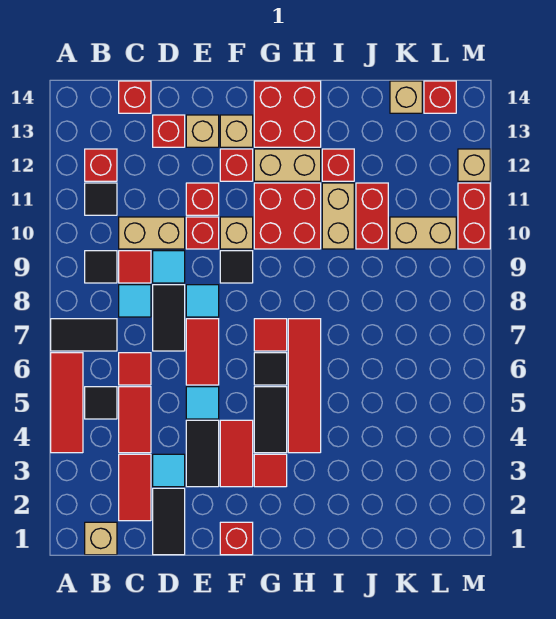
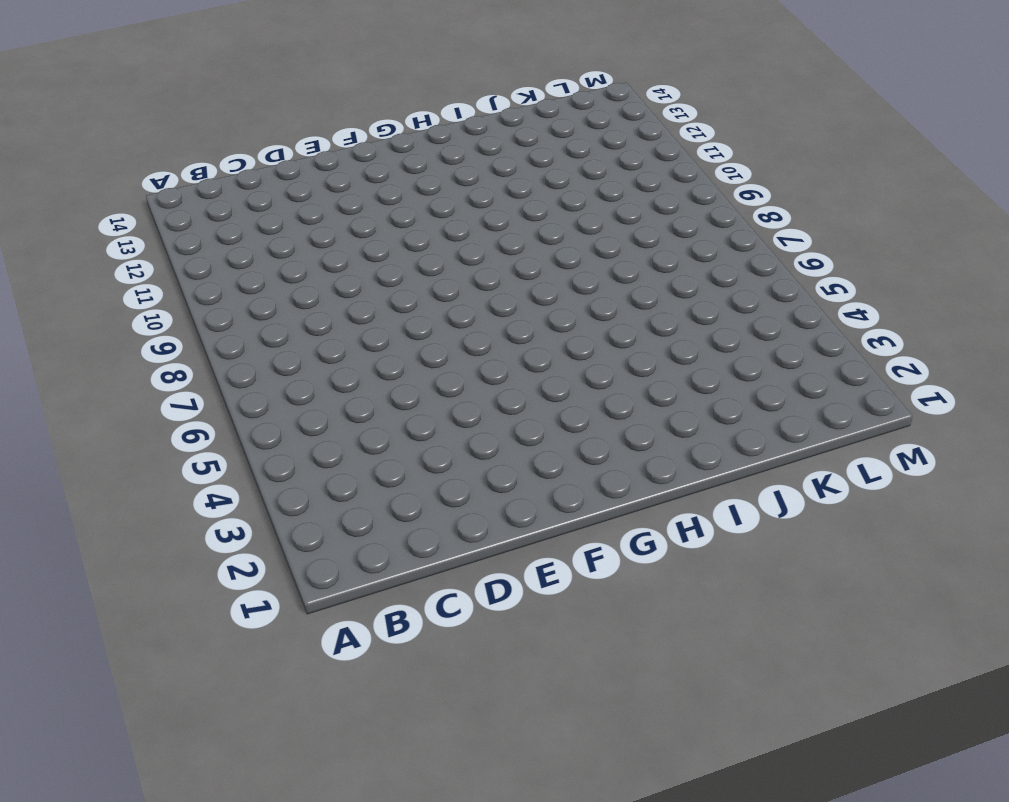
none -> red tile A4:A6 level 1
none -> black tile A7:B7 level 1
none -> tan brick B1 level 1
none -> black tile B5 level 1

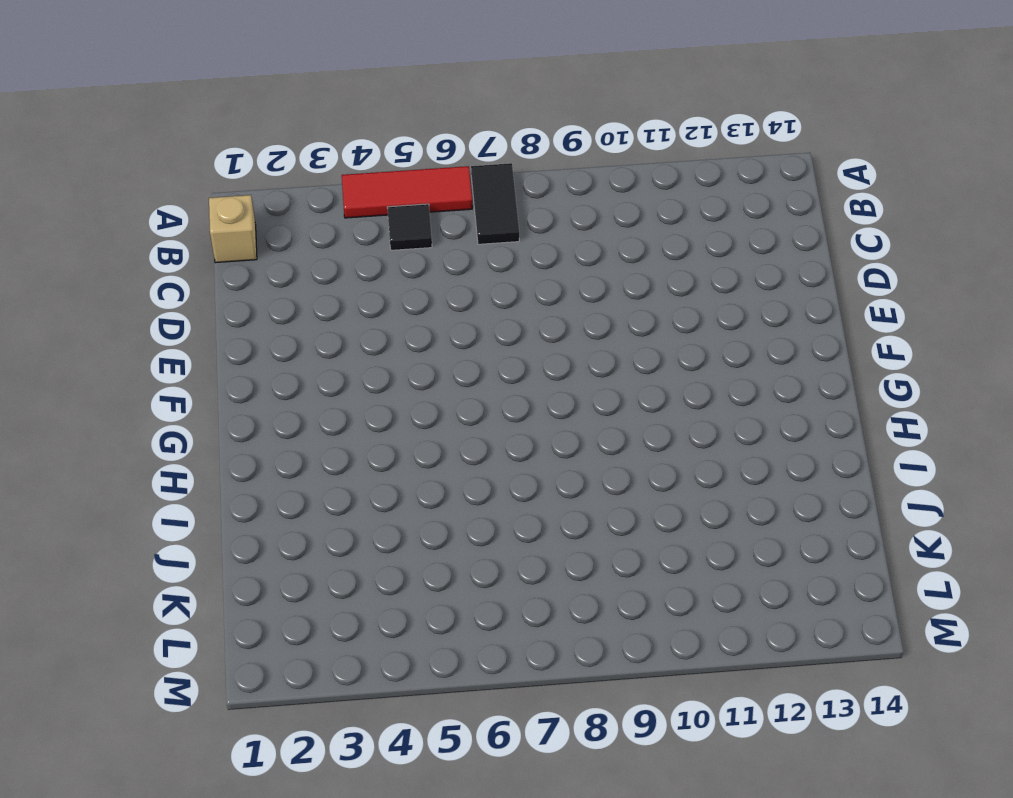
none -> black tile B9 level 1
none -> black tile B11 level 1
none -> red brick B12 level 1
none -> red tile C2:C3 level 1

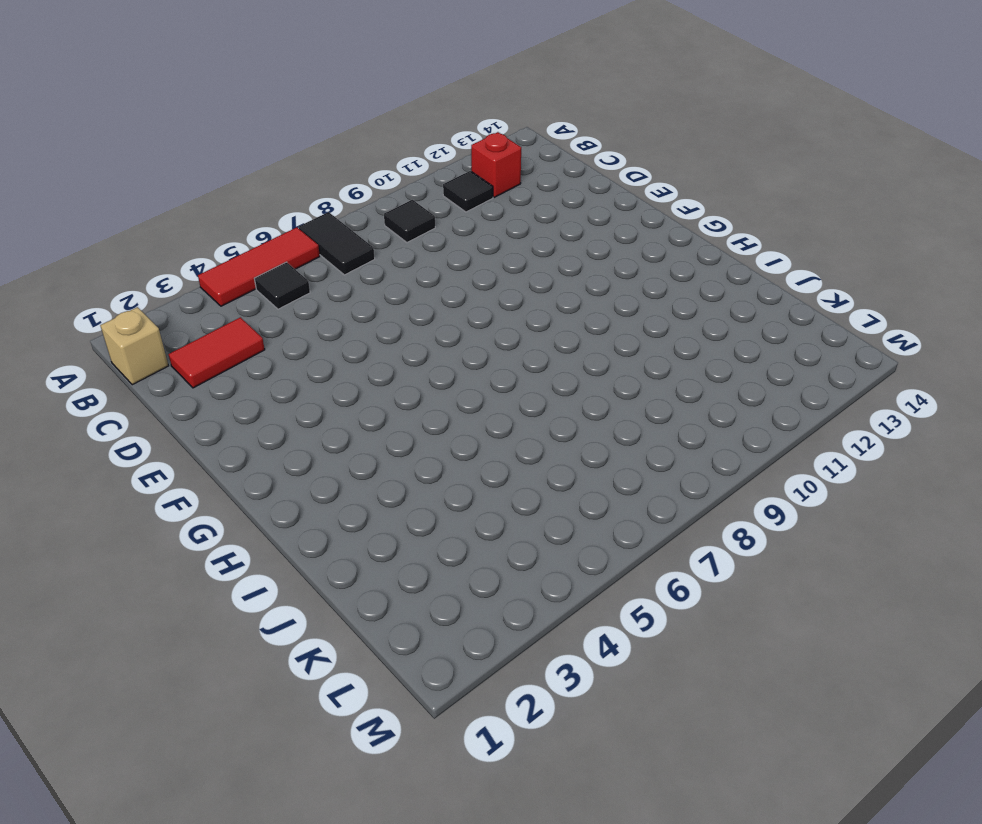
none -> red tile C4:C5 level 1
none -> red tile C6 level 1
none -> cyan tile C8 level 1
none -> red tile C9 level 1

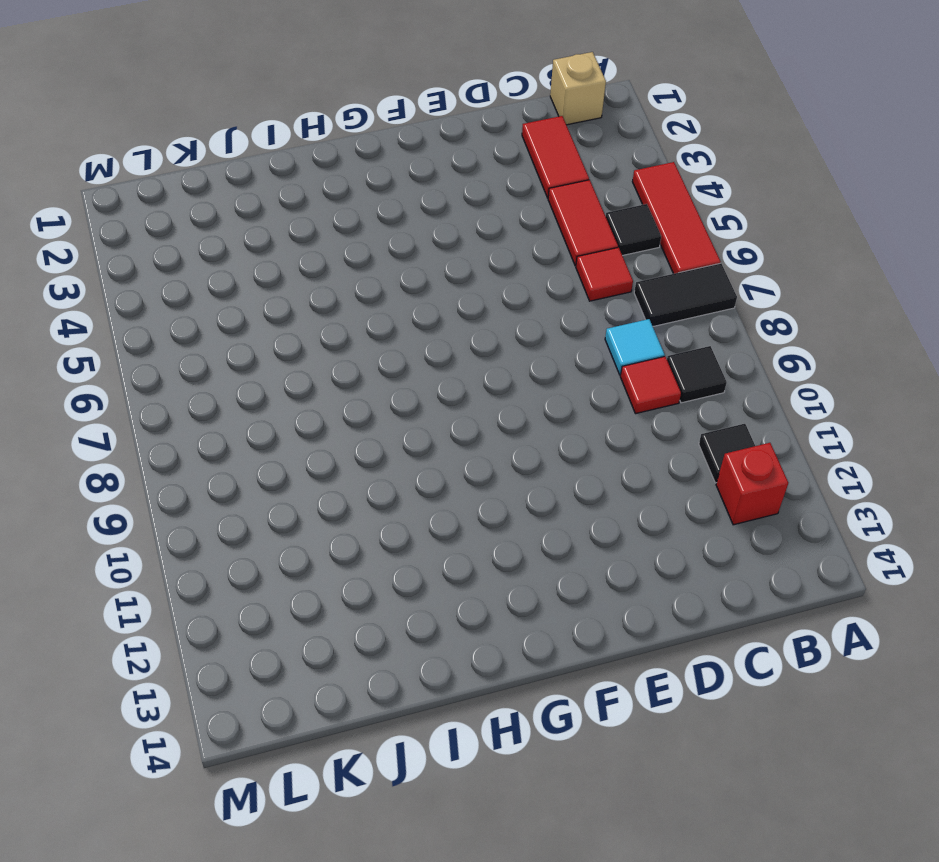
none -> tan brick C10:D10 level 1
none -> red brick C14 level 1
none -> black tile D1:D2 level 1
none -> cyan tile D3 level 1

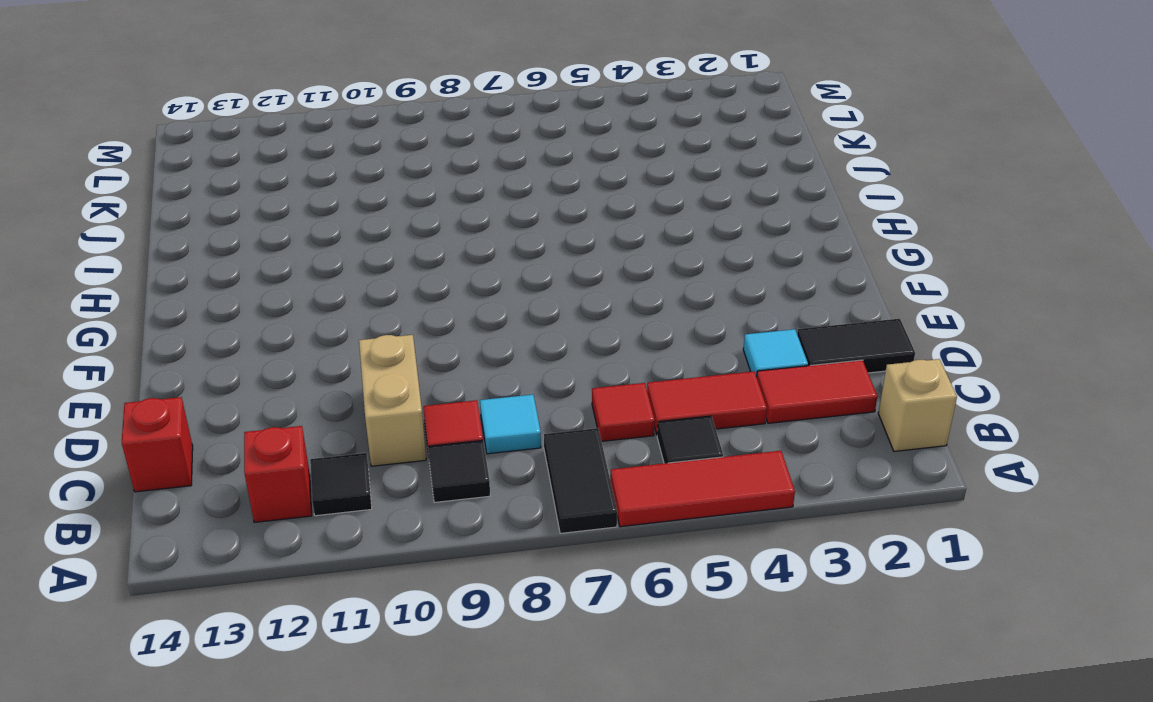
none -> black tile D7:D8 level 1
none -> cyan tile D9 level 1
none -> red brick D13 level 1
none -> black tile E3:E4 level 1

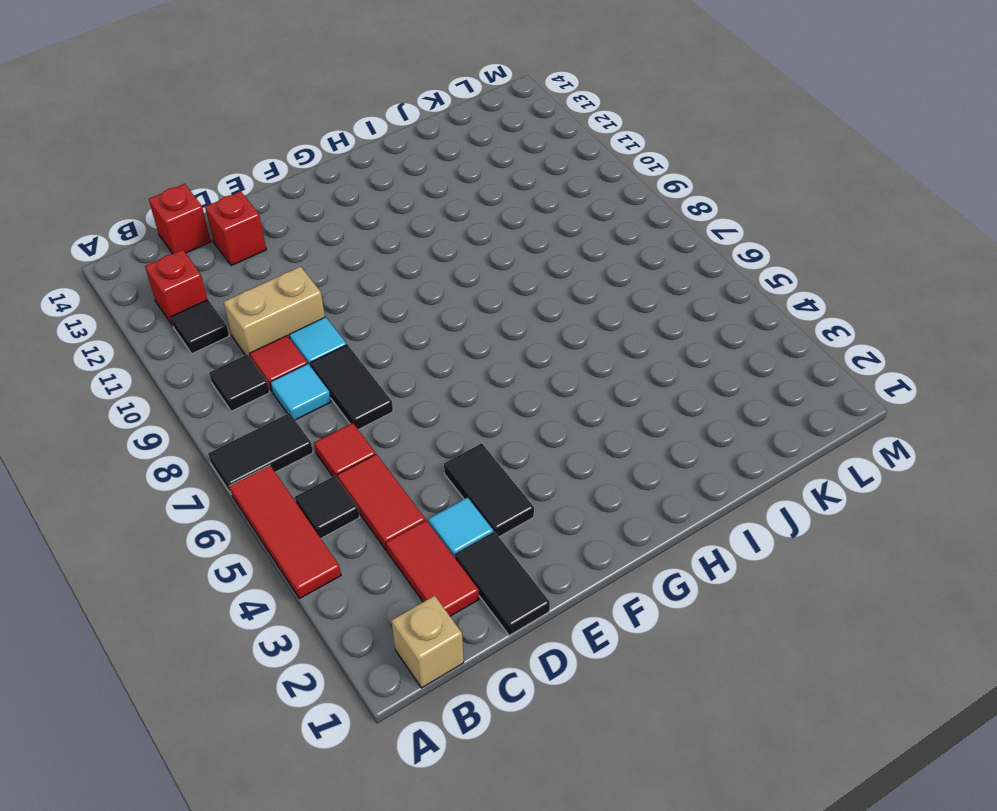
none -> cyan tile E5 level 1
none -> red tile E6:E7 level 1
none -> cyan tile E8 level 1
none -> red brick E10 level 1

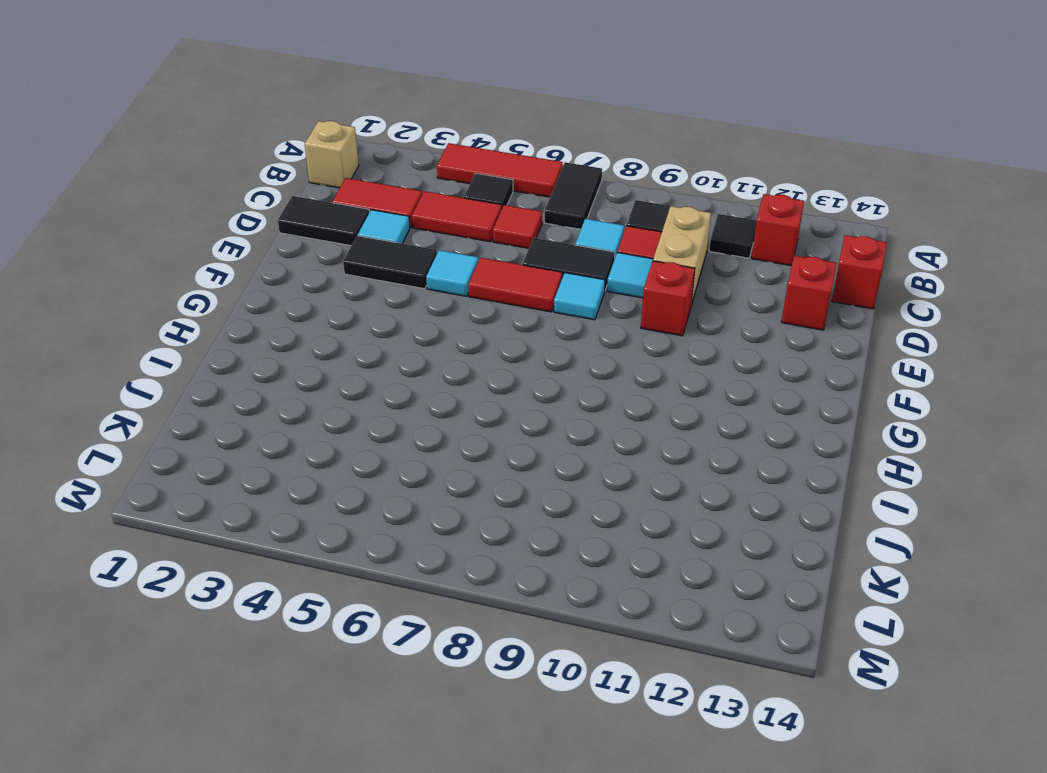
none -> red brick E11 level 1
none -> tan brick E13 level 1
none -> red brick F1 level 1
none -> red tile F3:F4 level 1

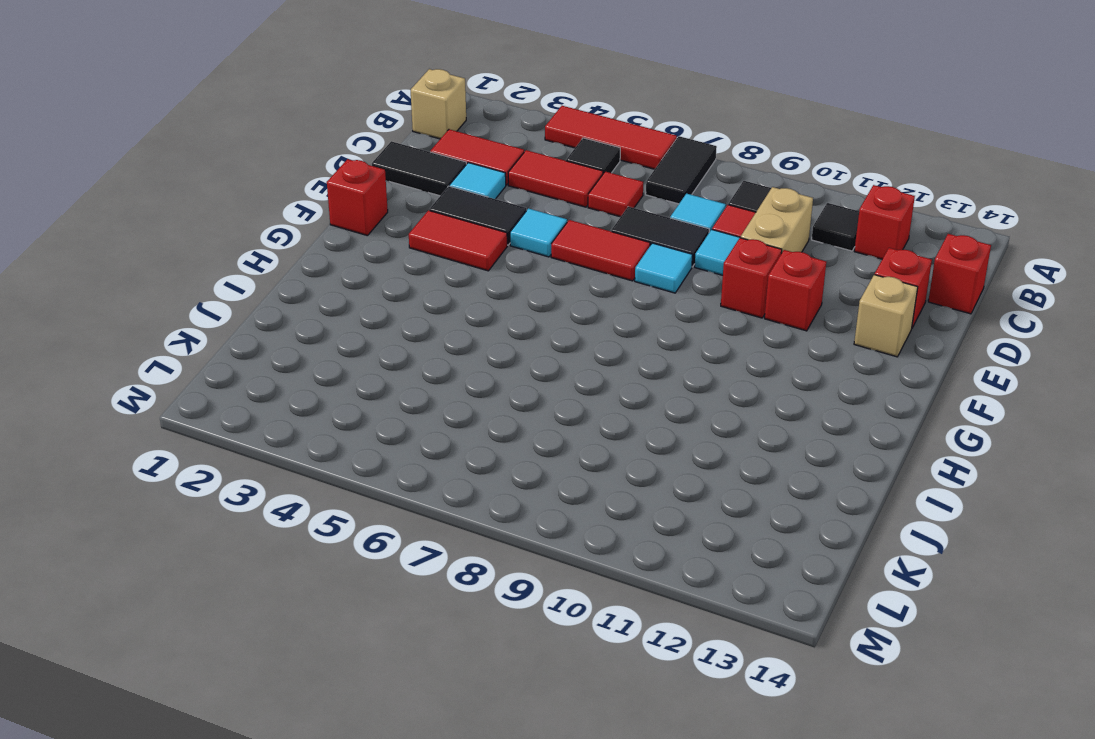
none -> black tile F9 level 1
none -> tan brick F10 level 1
none -> red brick F12 level 1
none -> tan brick F13 level 1

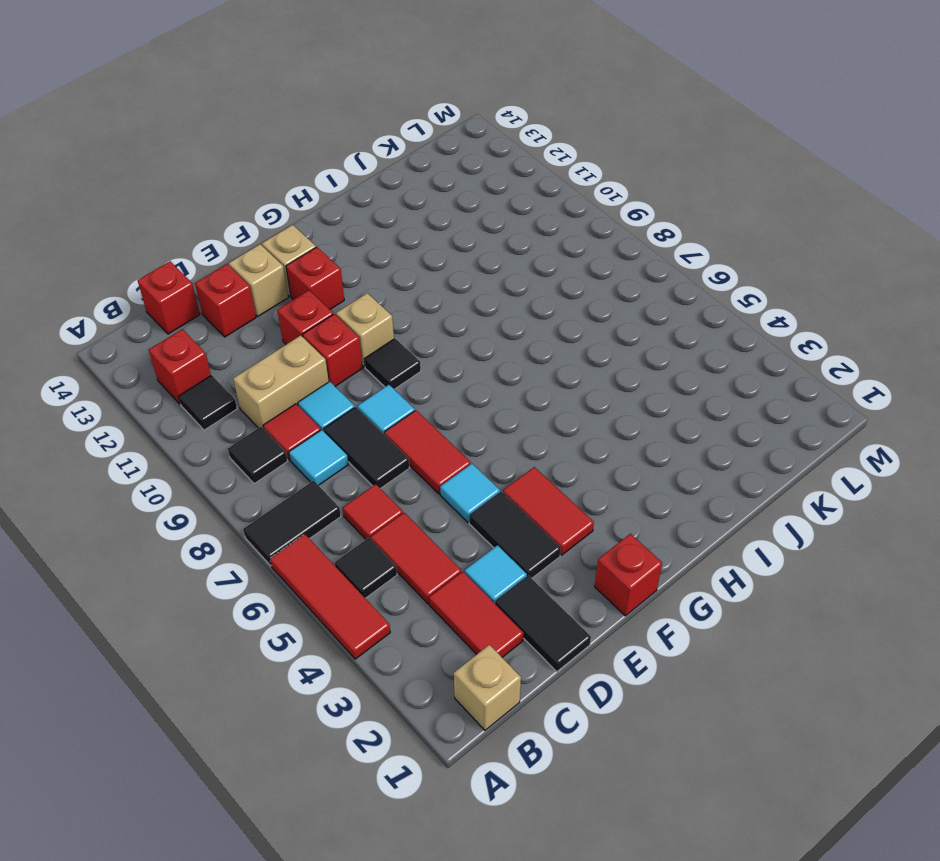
none -> red tile G3 level 1
none -> black tile G4:G5 level 1
none -> black tile G6 level 1
none -> red tile G7 level 1

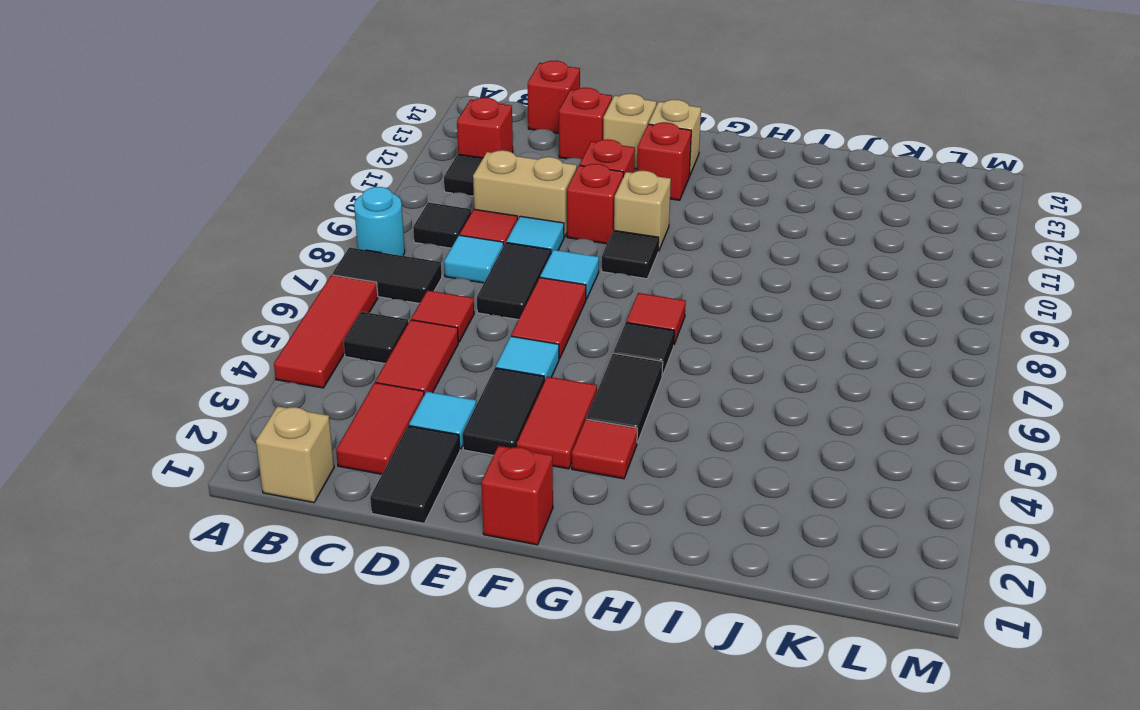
cyan round brick A8 level 1 -> none
none -> red brick G10:H11 level 1
none -> tan brick G12:H12 level 1
none -> red brick G13:H14 level 1
none -> red tile H4:H7 level 1

